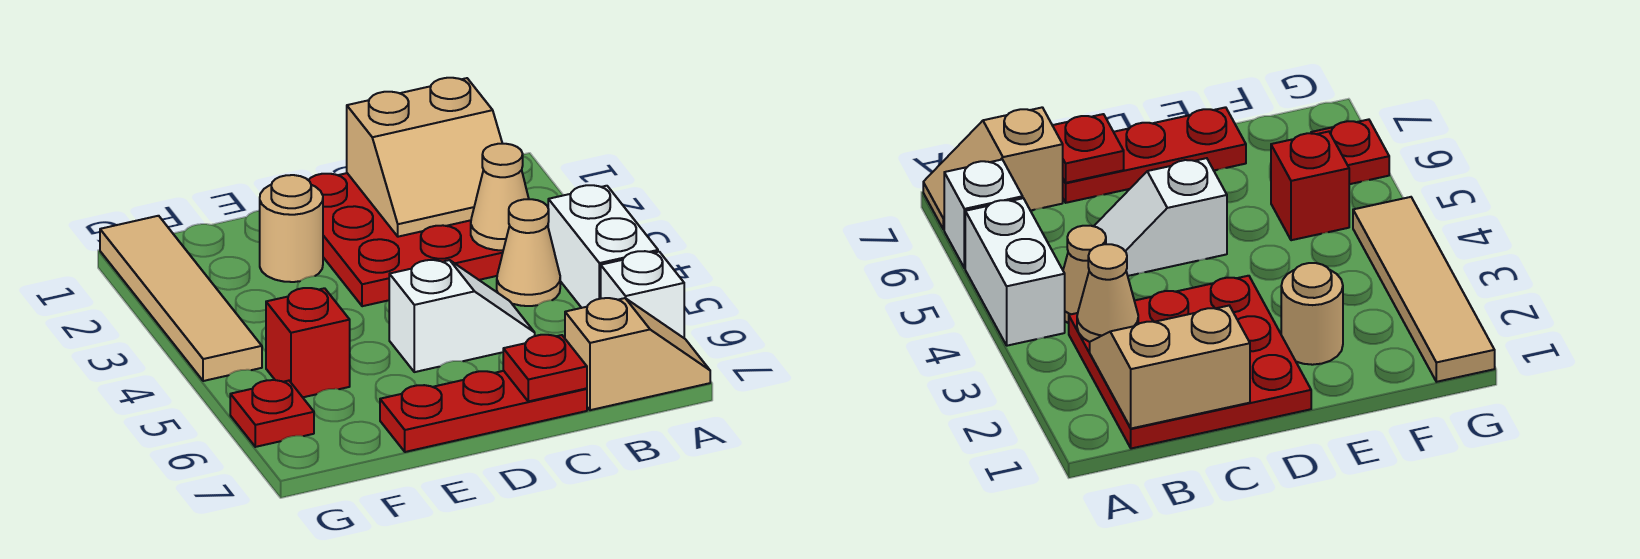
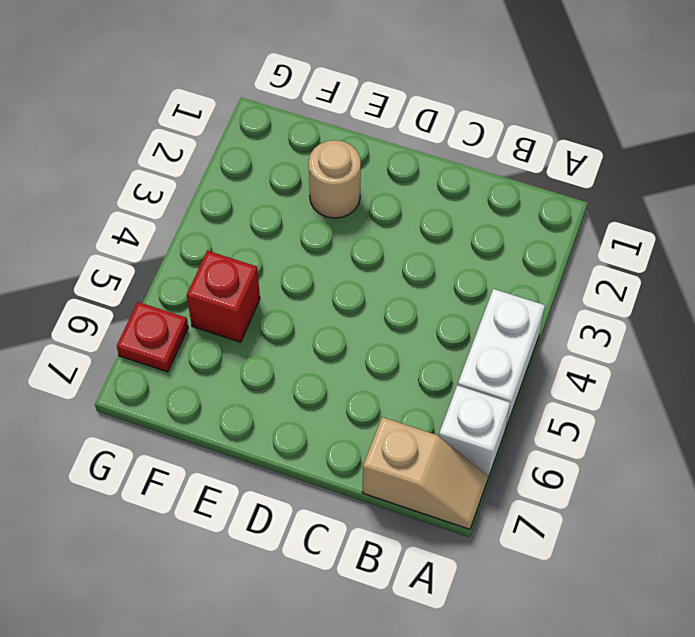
none -> red plate B1:D3 level 1
none -> tan cone B4 level 1
none -> white slope C5:D5 level 1 top D

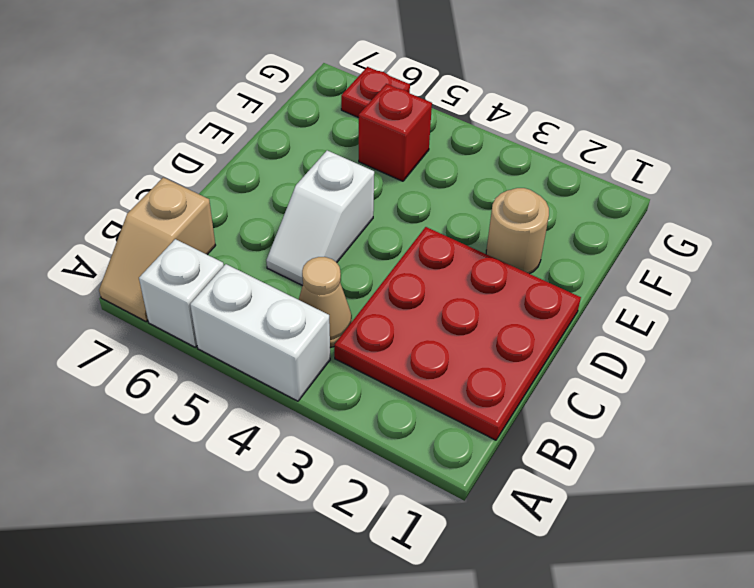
none -> red plate C7:E7 level 1
none -> tan tile G1:G4 level 1
none -> tan slope B1:C2 level 2 top 1

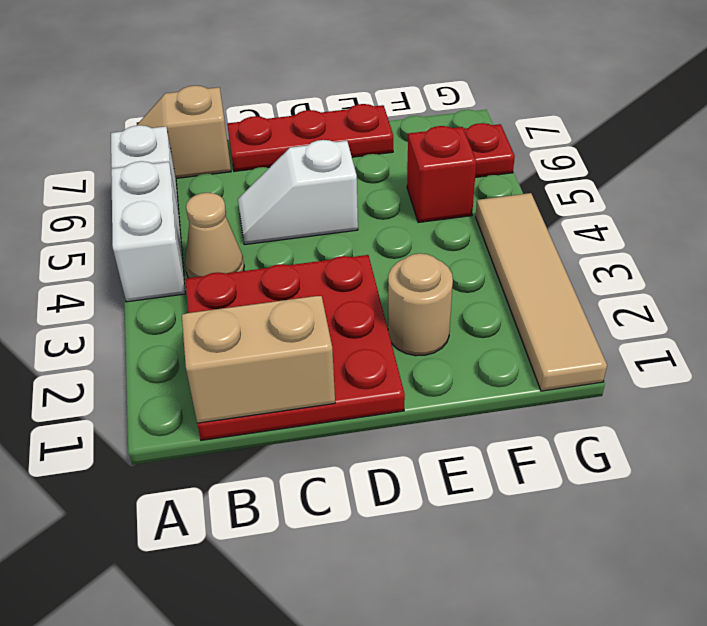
none -> tan cone B3 level 2
none -> red plate C7 level 2

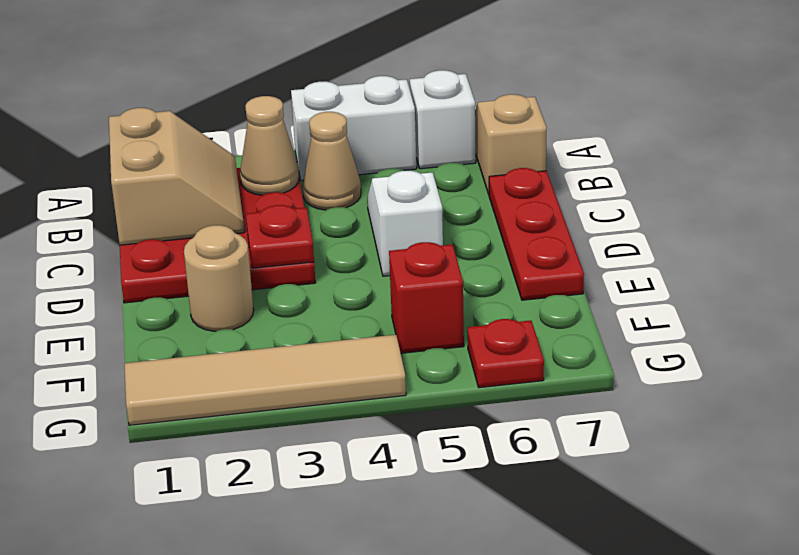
red plate D3 level 2 -> red plate C7 level 2

